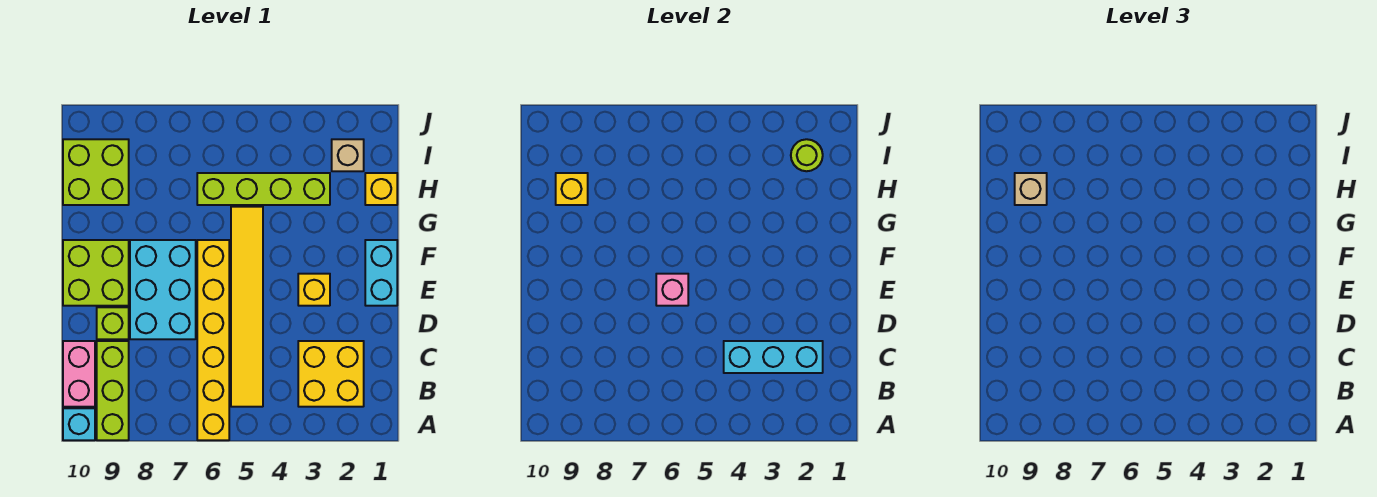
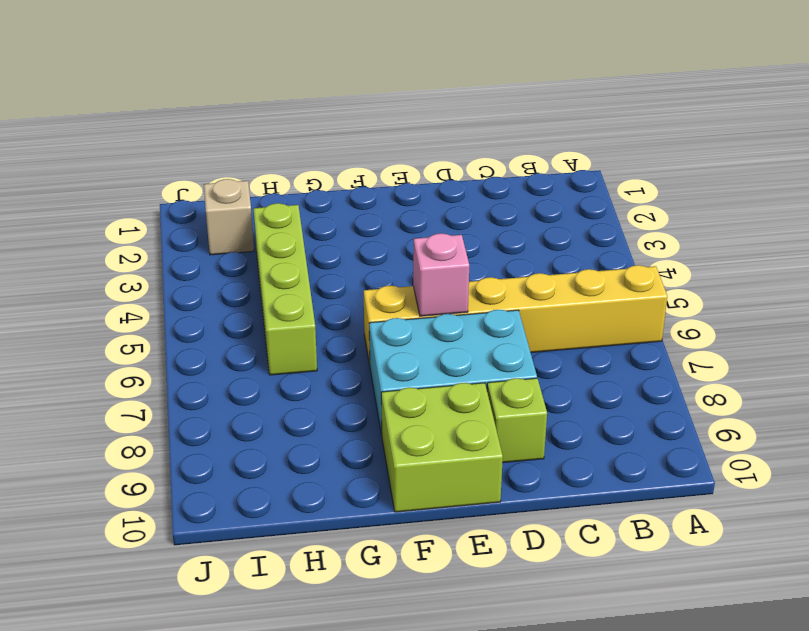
none -> lime brick A9:C9 level 1
none -> cyan brick A10 level 1
none -> yellow brick B2:C3 level 1

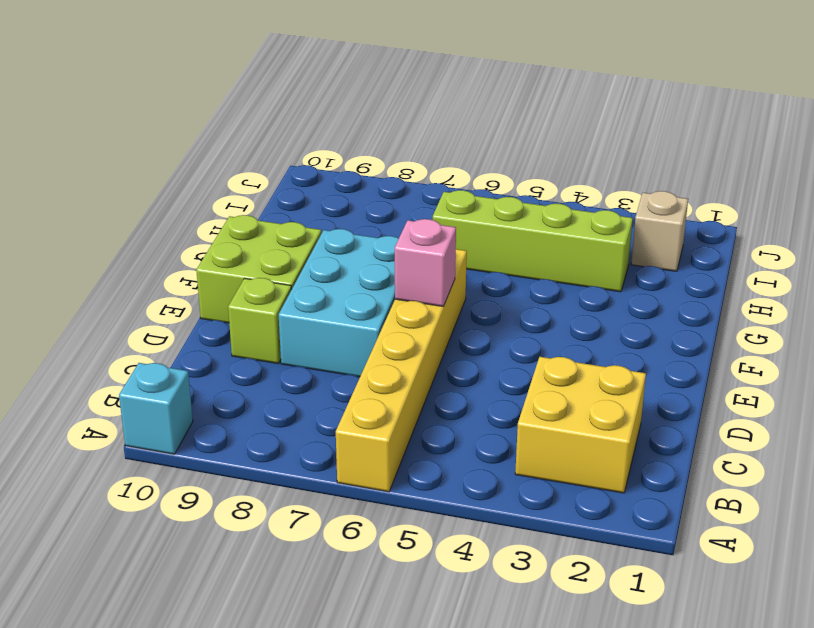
none -> lime brick A9:C9 level 1
none -> yellow tile B5:G5 level 1
none -> pink brick B10:C10 level 1

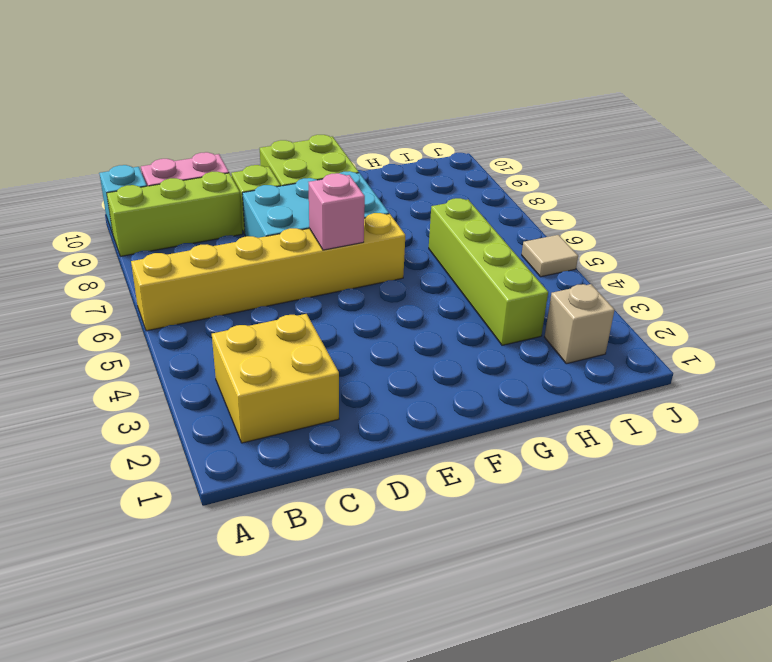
tan tile J5 level 1 -> none
none -> yellow tile B5:G5 level 1
none -> cyan brick E1:F1 level 1
none -> yellow brick E3 level 1

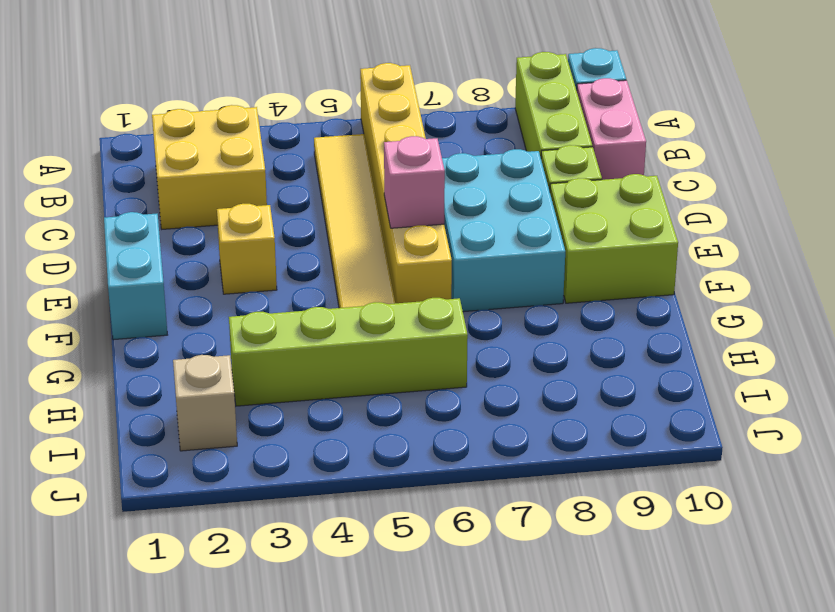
none -> yellow brick H1 level 1
none -> lime brick H9:I10 level 1
none -> cyan brick C2:C4 level 2

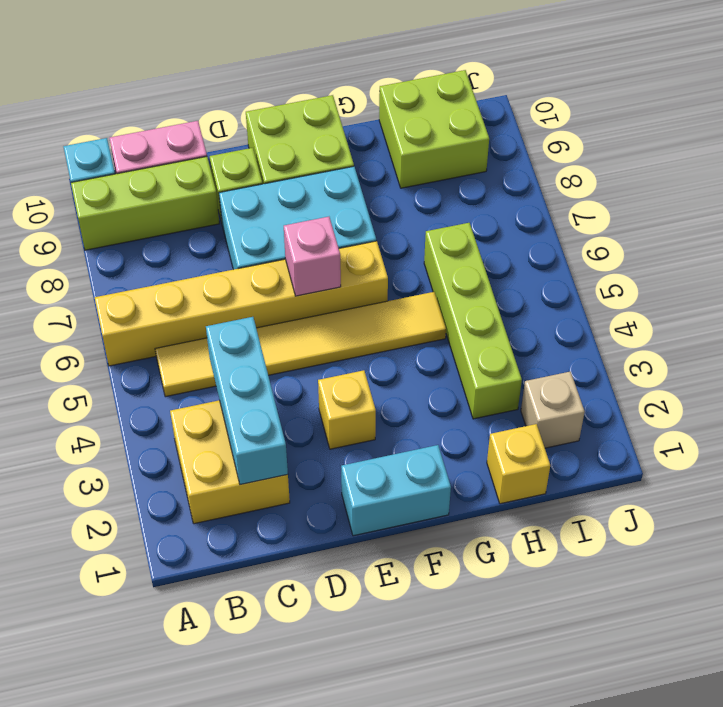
none -> yellow brick H9 level 2
none -> lime round brick I2 level 2
none -> tan brick H9 level 3

